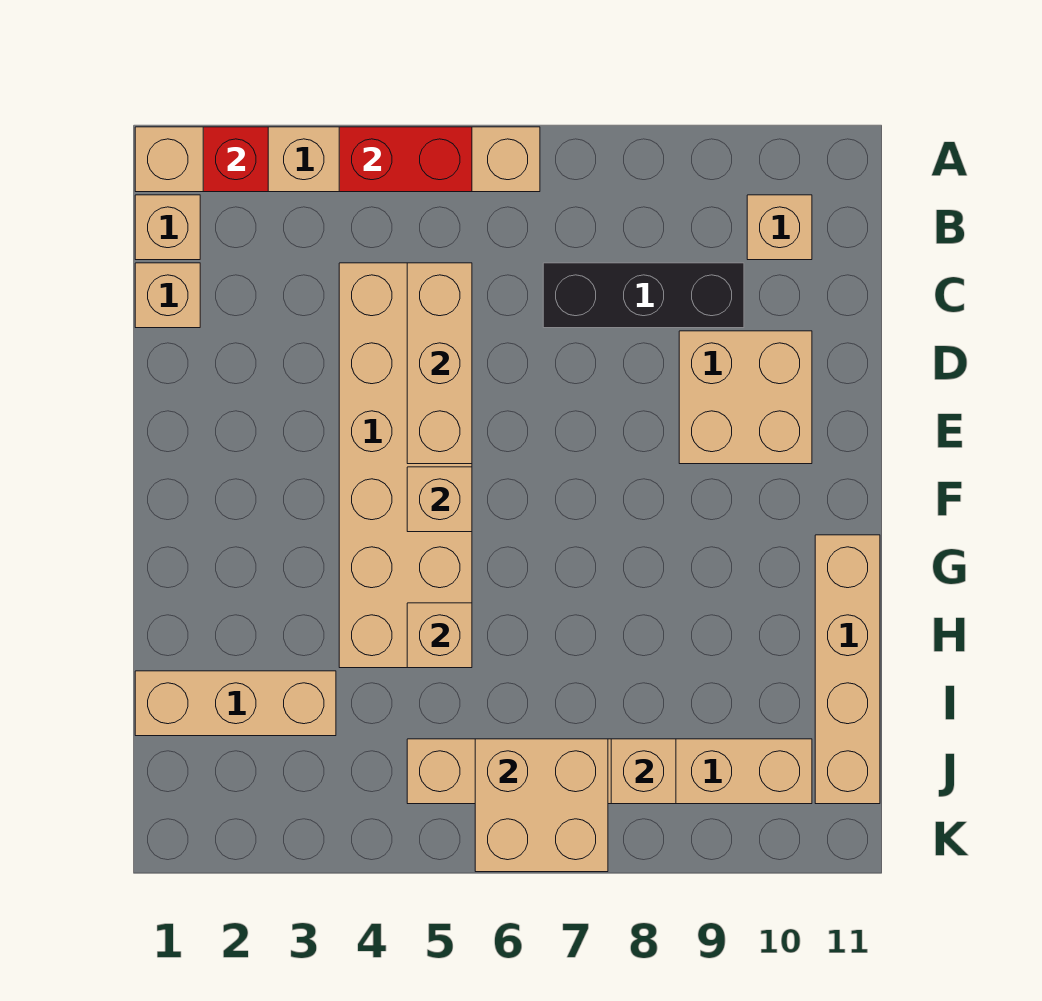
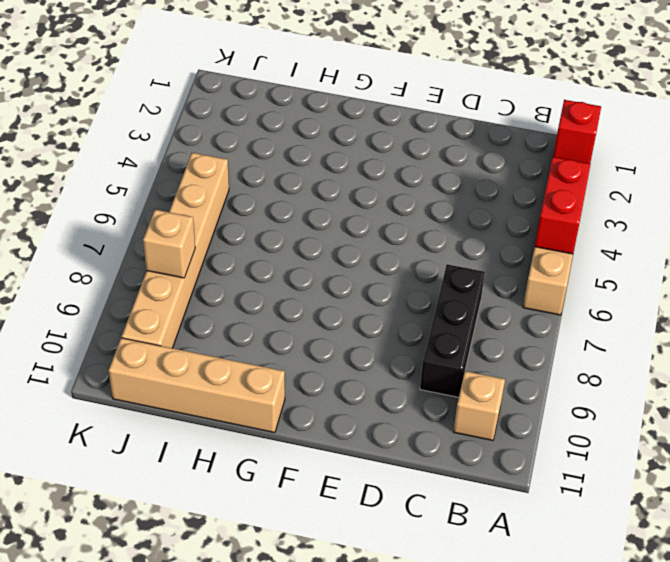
none -> tan brick B1 level 1
none -> tan brick C1 level 1
none -> tan brick C4:H5 level 1

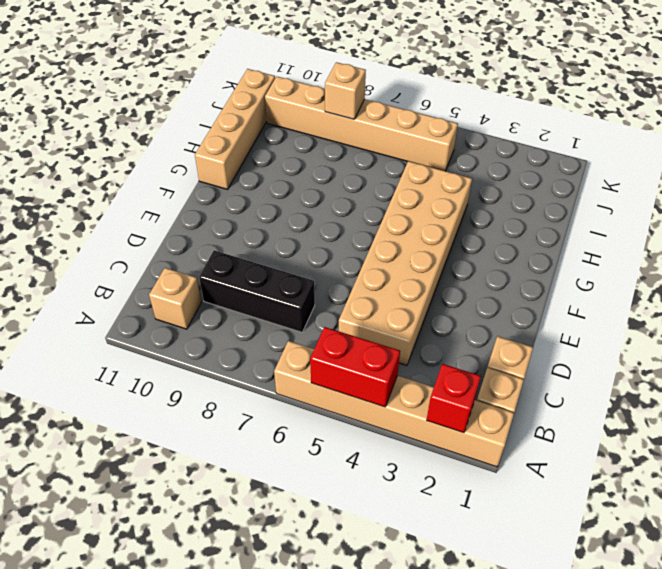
none -> tan brick D9:E10 level 1
none -> tan brick I1:I3 level 1
none -> tan brick C5:E5 level 2

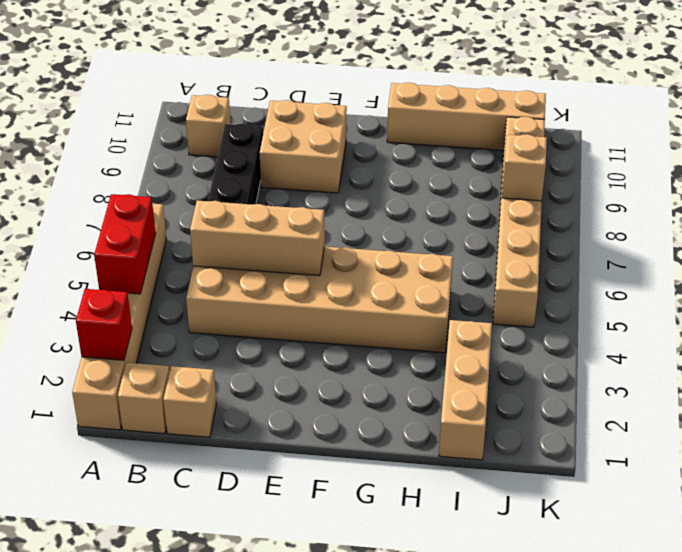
none -> tan brick F5 level 2
none -> tan brick H5 level 2
none -> tan brick J6:K7 level 2

